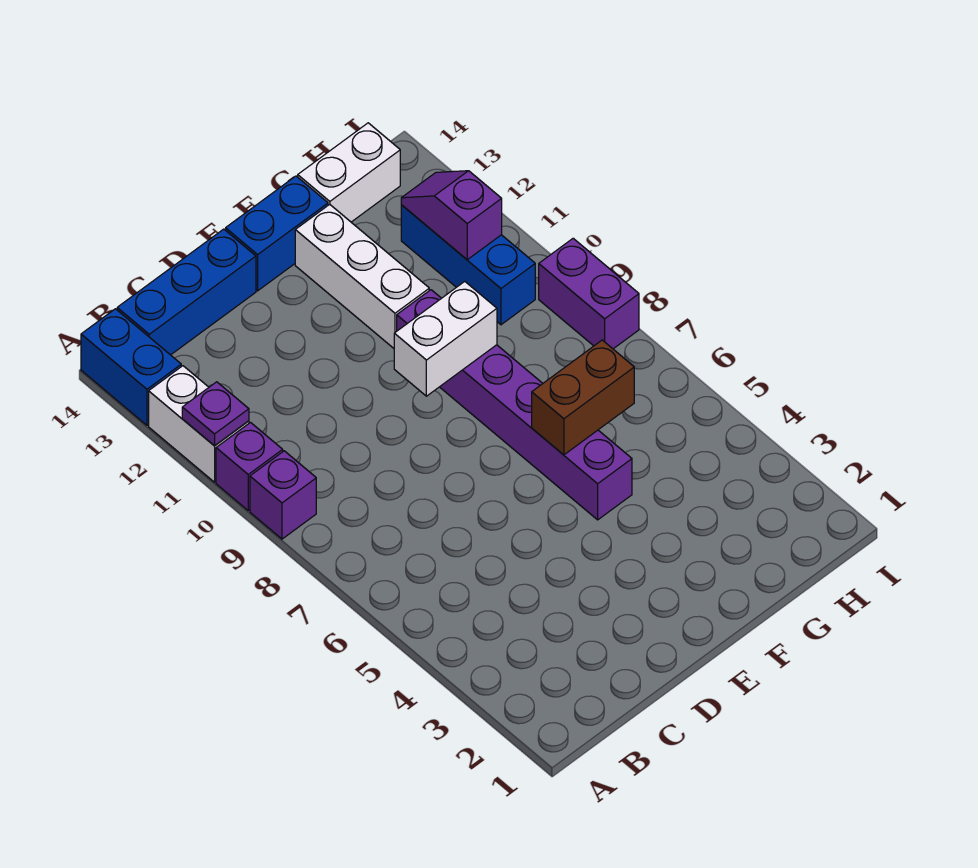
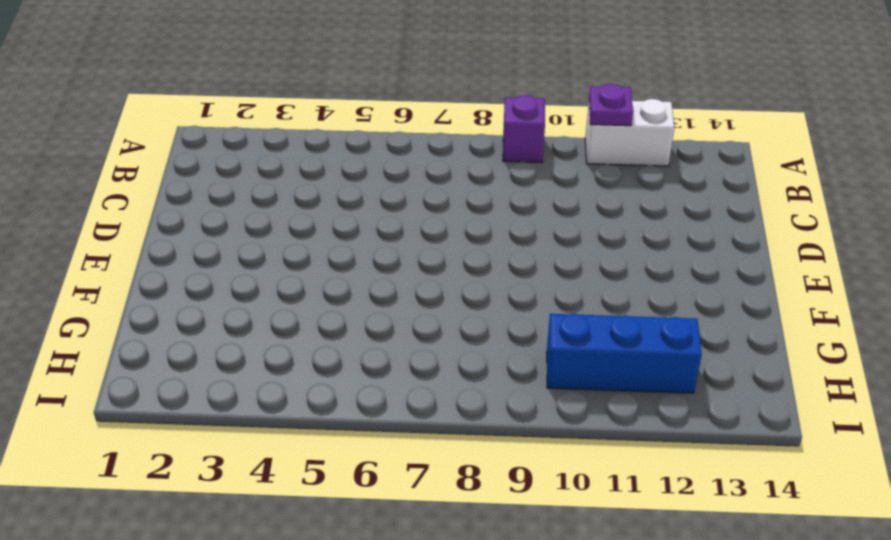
none -> purple brick A10 level 1
none -> blue brick A13:A14 level 1
none -> blue brick B14:D14 level 1

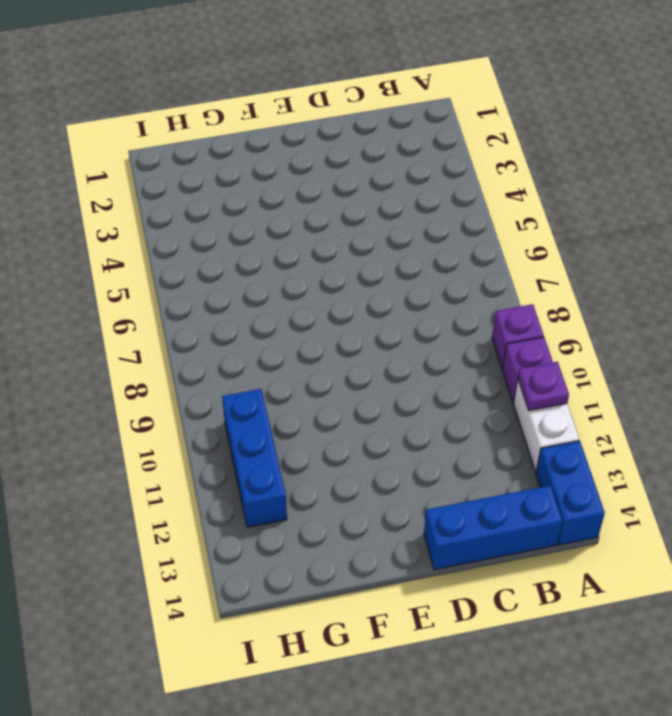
none -> blue brick E14:F14 level 1
none -> purple brick F5:F10 level 1
none -> white brick F11:F13 level 1

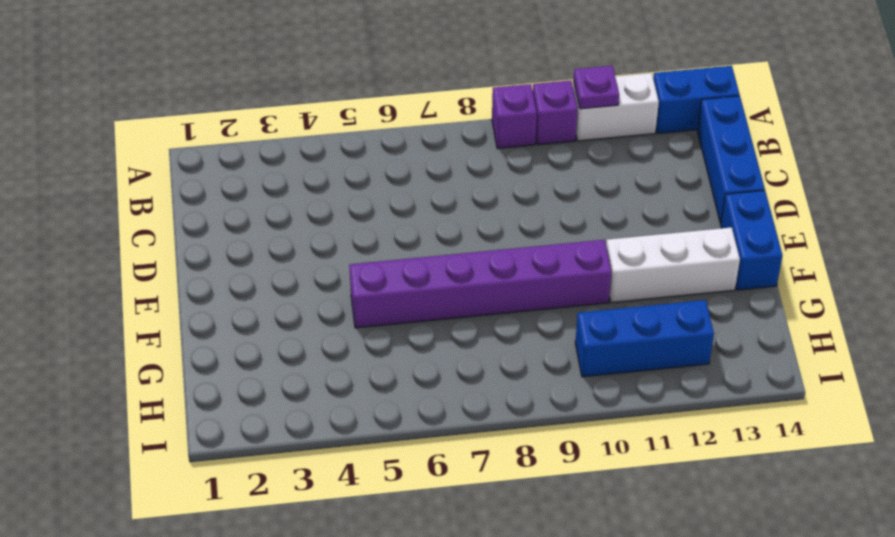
none -> white brick G14:H14 level 1
none -> purple brick I8:I9 level 1
none -> white brick E9:F9 level 2

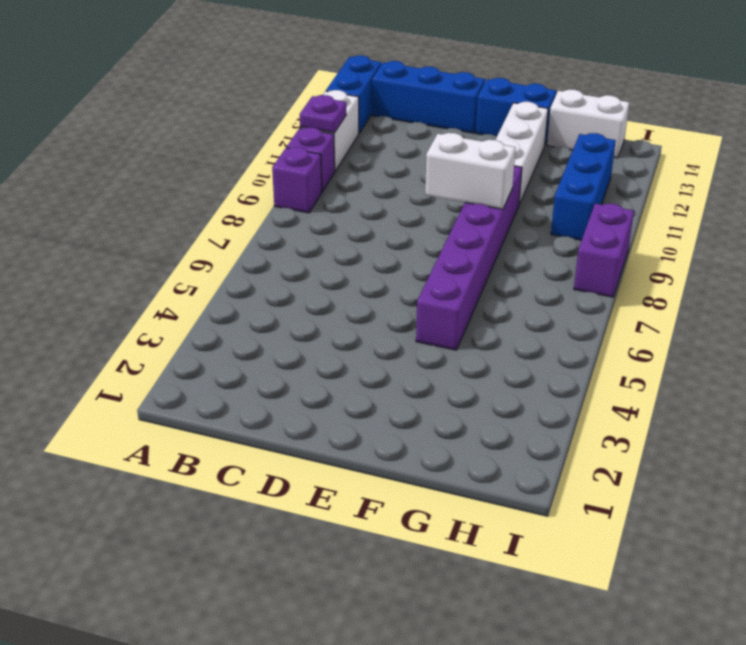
none -> brown brick F6:G6 level 2
none -> purple slope H11:H12 level 2 top 11

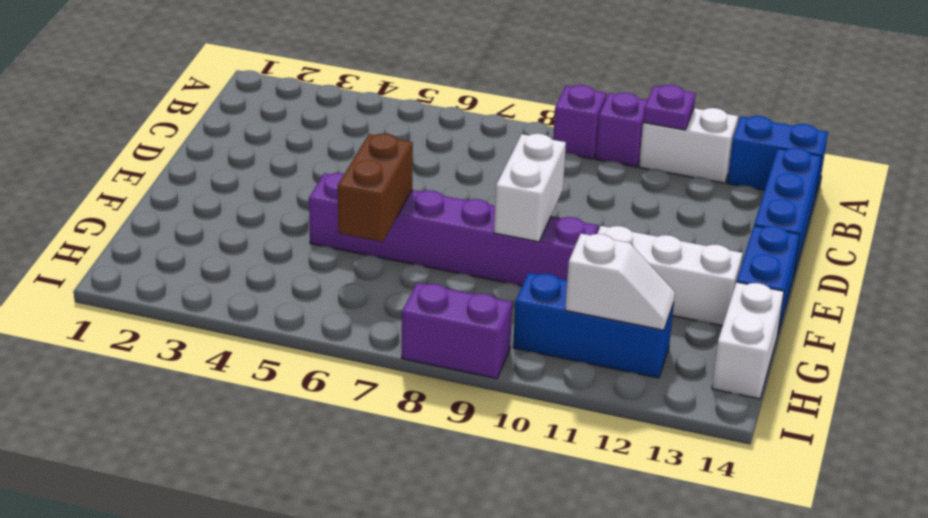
white slope H11:H12 level 2 top 11 -> purple slope H11:H12 level 2 top 11

